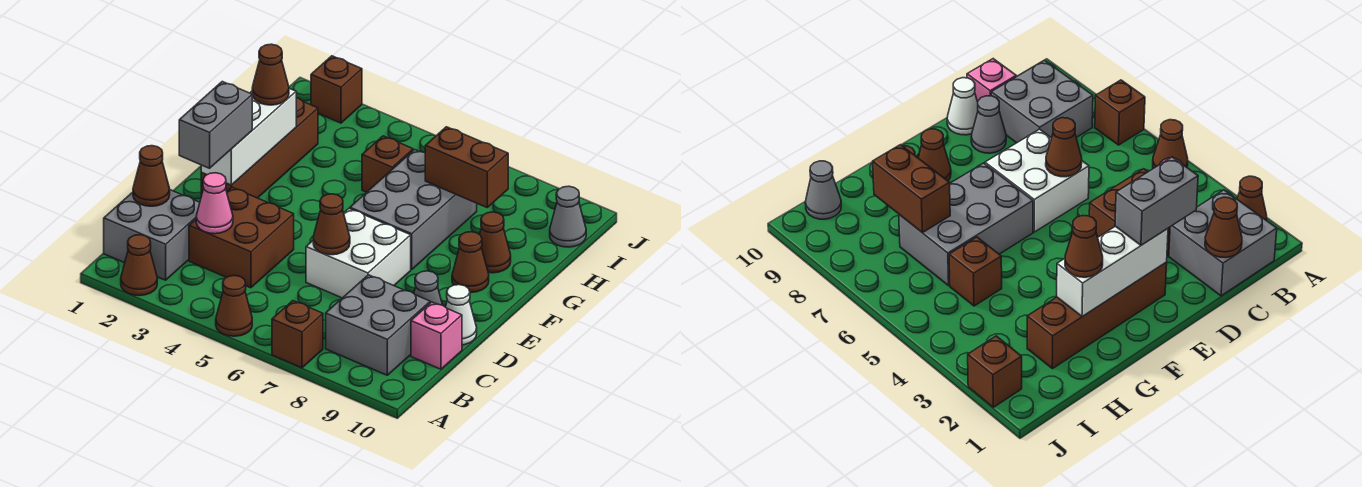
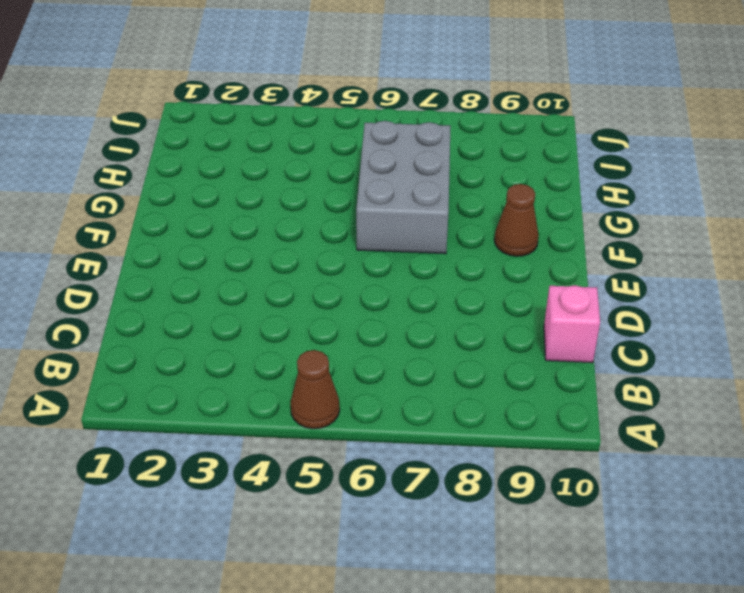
none -> brown cone A2 level 1
none -> brown brick A7 level 1
none -> grey brick B1:C2 level 1

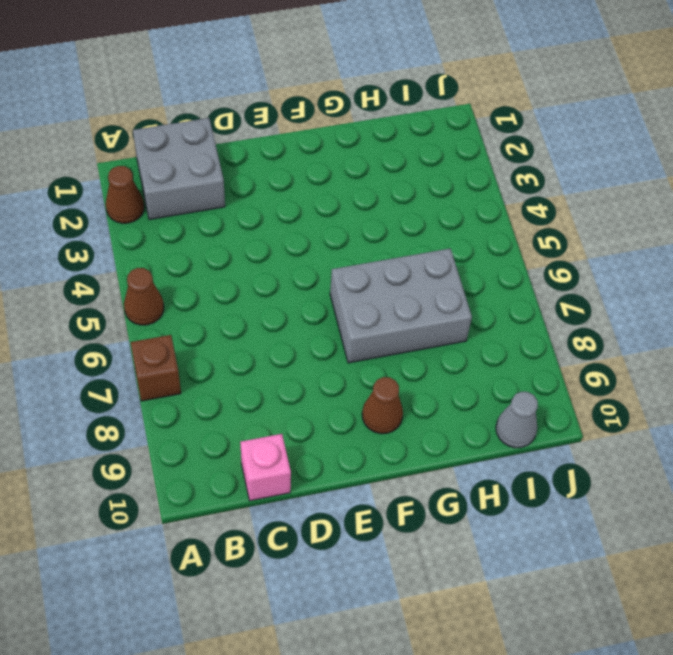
none -> grey brick B8:C9 level 1
none -> brown brick C3:D4 level 1
none -> white brick D6:E7 level 1

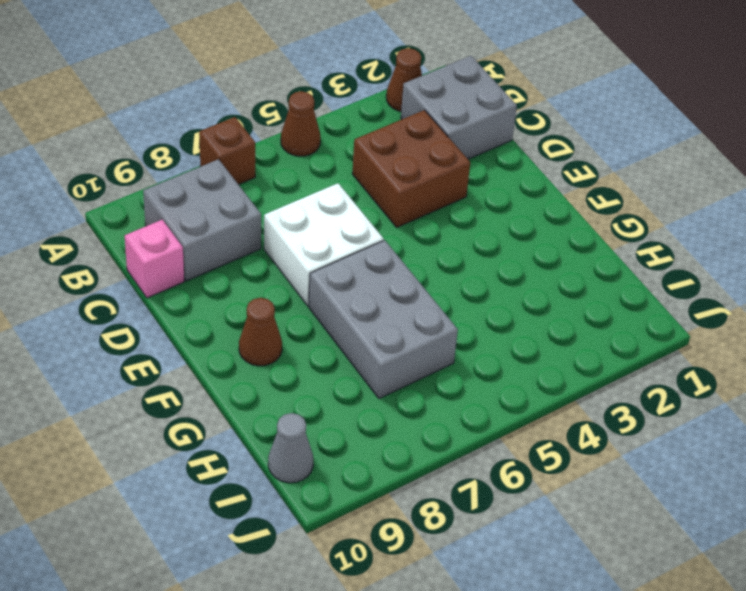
none -> grey cone D9 level 1
none -> white cone D10 level 1
none -> brown brick E2:H2 level 1

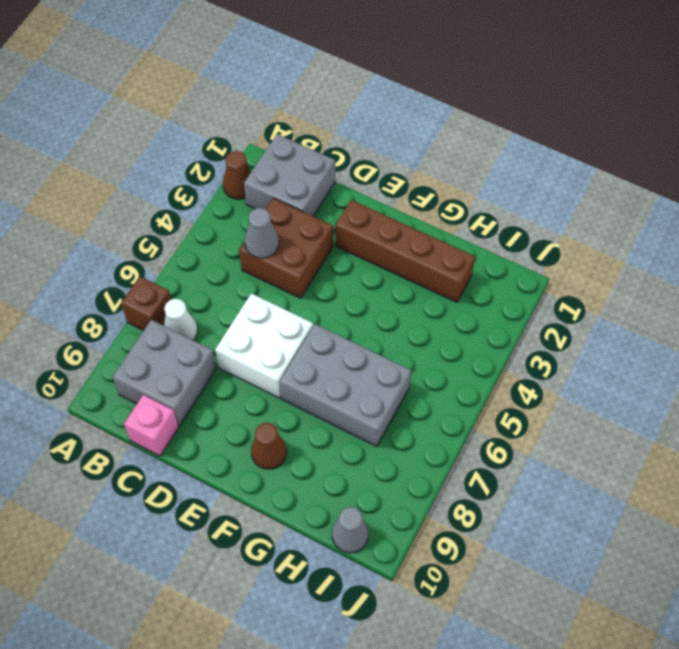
white cone B7 level 1 -> white cone D10 level 1
grey cone C4 level 2 -> grey cone D9 level 1
none -> brown cone A5 level 1
none -> brown cone G9 level 1
none -> brown brick H5 level 1

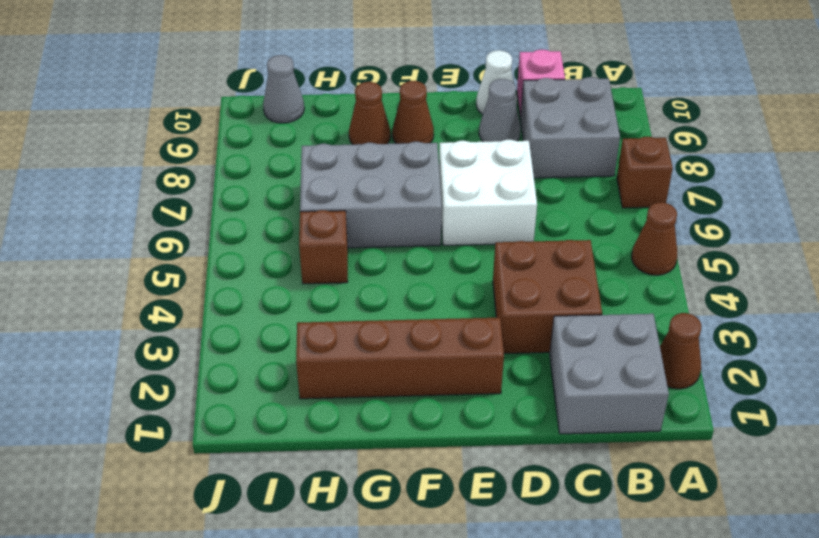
none -> brown brick J2 level 1
none -> brown cone C1 level 2
none -> pink cone C3 level 2

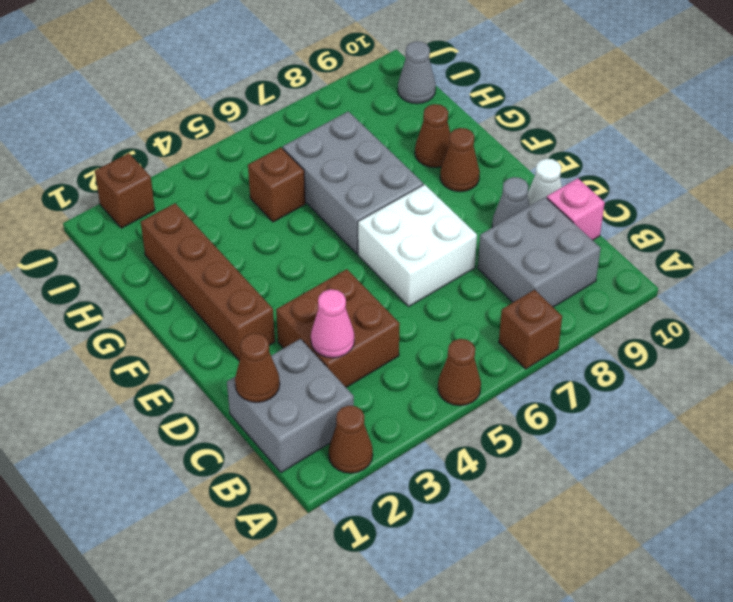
none -> brown cone D6 level 2
none -> white brick E2:G2 level 2
none -> brown brick H7:H8 level 2

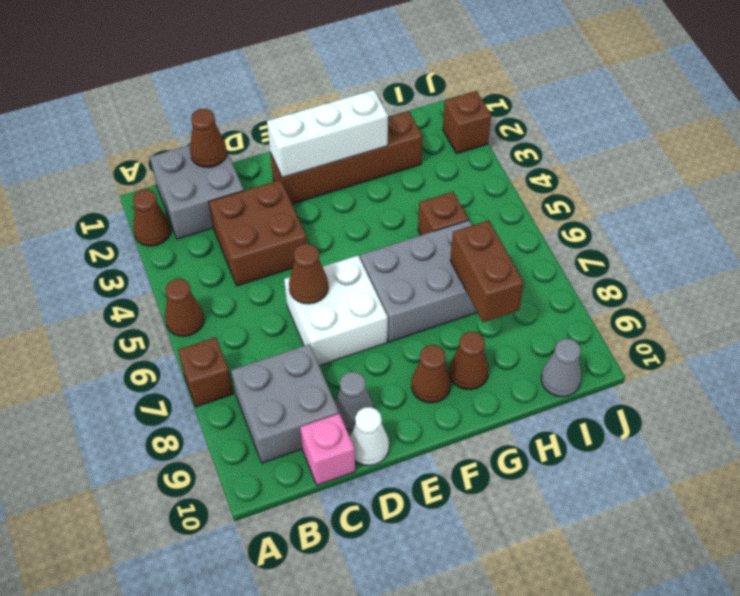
none -> pink cone C3 level 2
none -> grey brick D2:E2 level 3
none -> brown cone G2 level 3

